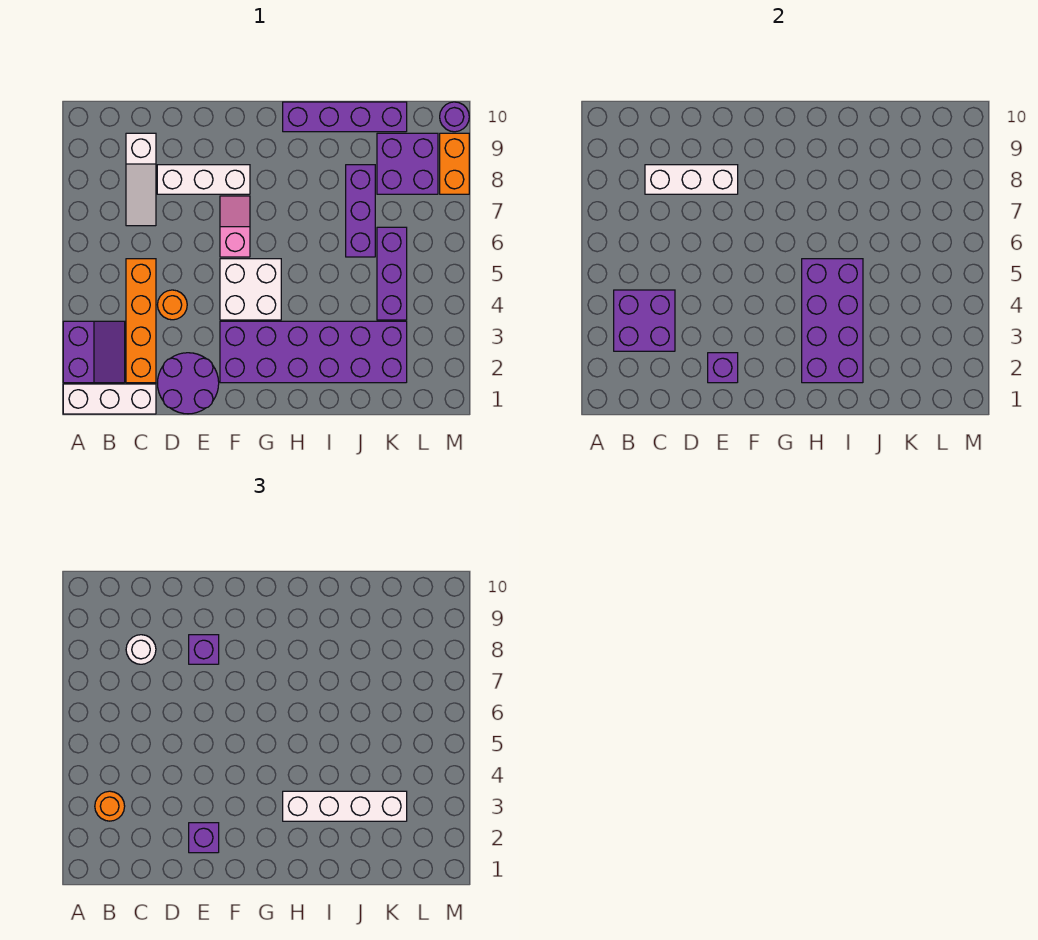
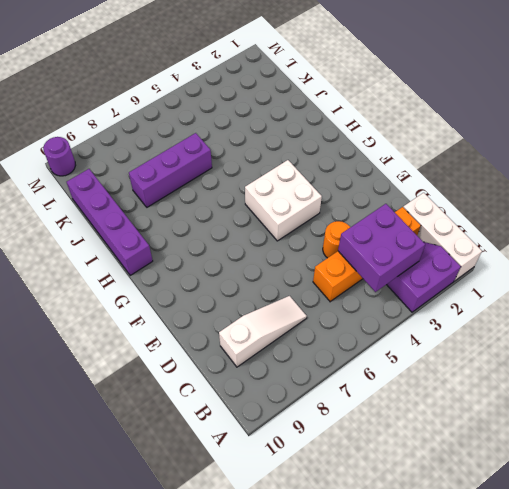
none -> purple round brick D1:E2 level 1
none -> white brick D8:F8 level 1
none -> purple brick F2:K3 level 1

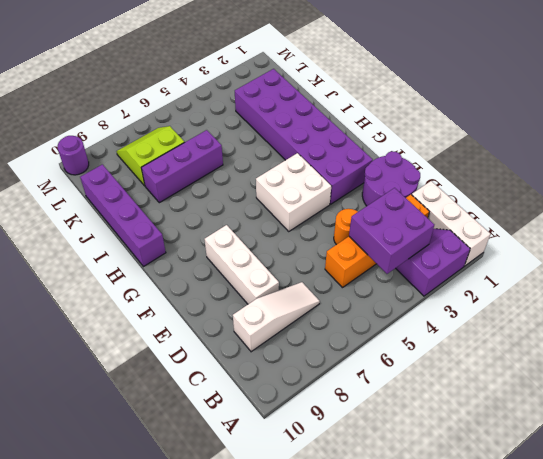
lime slope K7:L8 level 1 top K -> purple brick K8:L9 level 1
none -> pink slope F6:F7 level 1 top 6
none -> purple brick K4:K6 level 1
none -> orange brick M8:M9 level 1

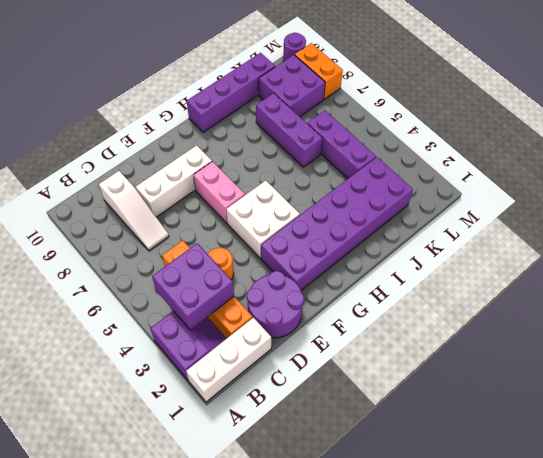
pink brick F6:F7 level 1 -> pink slope F6:F7 level 1 top 6
none -> white brick C8:E8 level 2
none -> purple brick E2 level 2
none -> purple brick H2:I5 level 2

